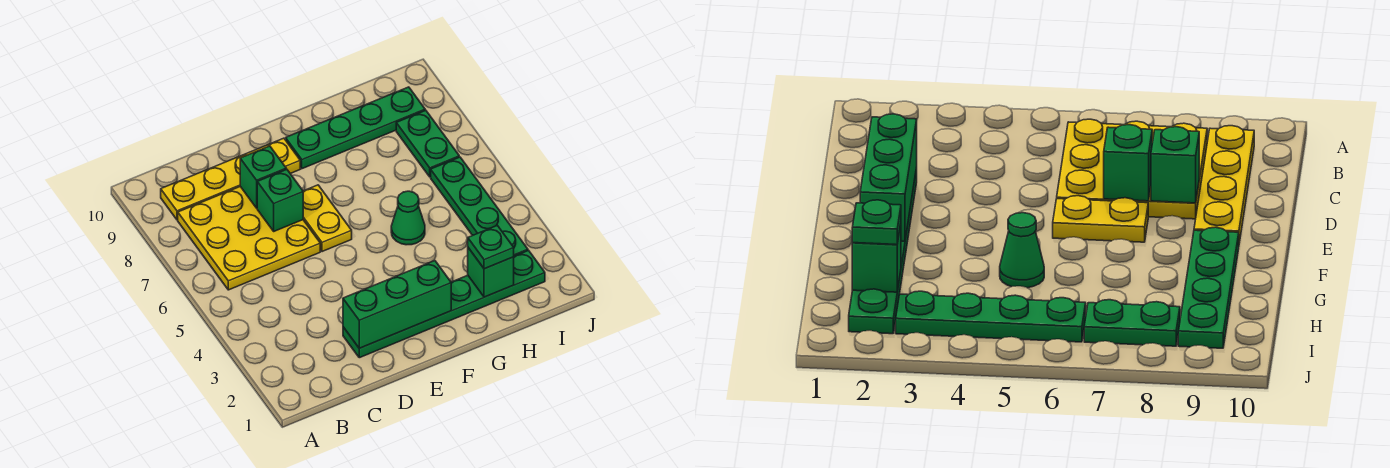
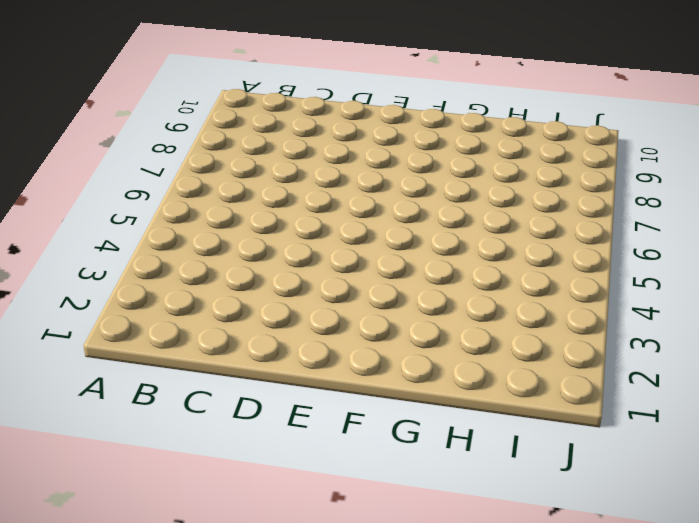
none -> yellow plate B6:D8 level 1
none -> yellow plate B9:E9 level 1
none -> green plate D2:I2 level 1

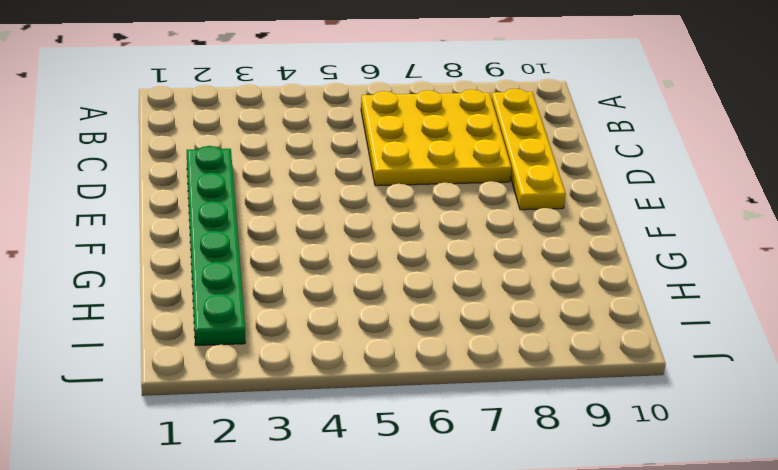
none -> yellow plate E6:E7 level 1
none -> green plate F9:I9 level 1
none -> green cone G5 level 1

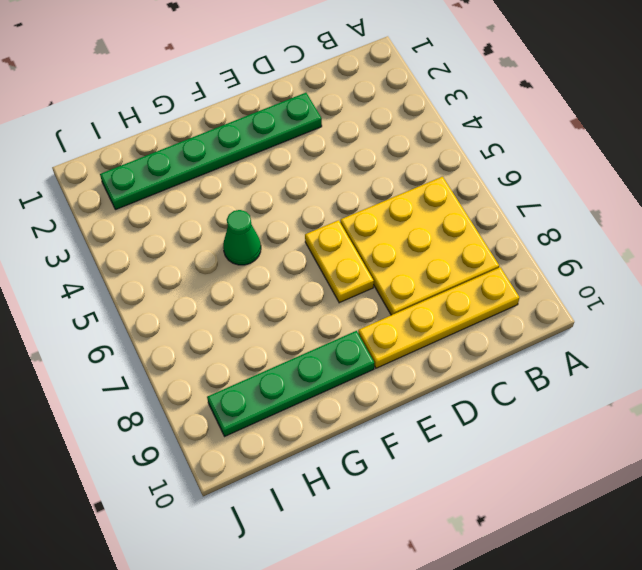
none -> green plate I3:I6 level 1
none -> green plate I7:I8 level 1
none -> green brick D2:F2 level 2

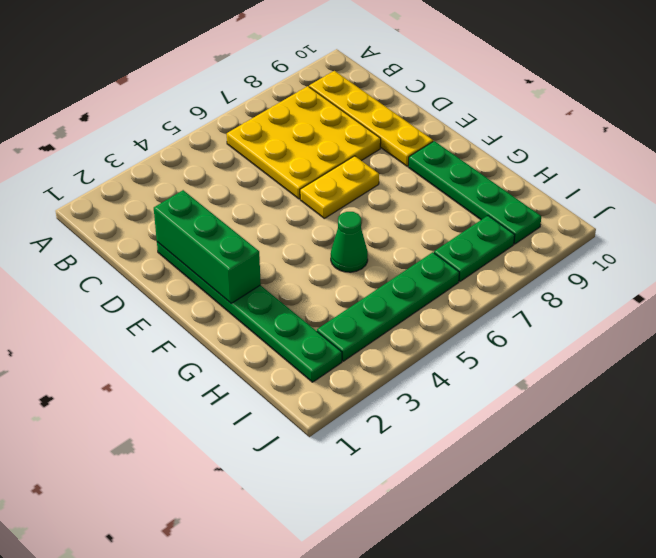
none -> green brick D7 level 2
none -> green brick D8 level 2
none -> green brick H2 level 2

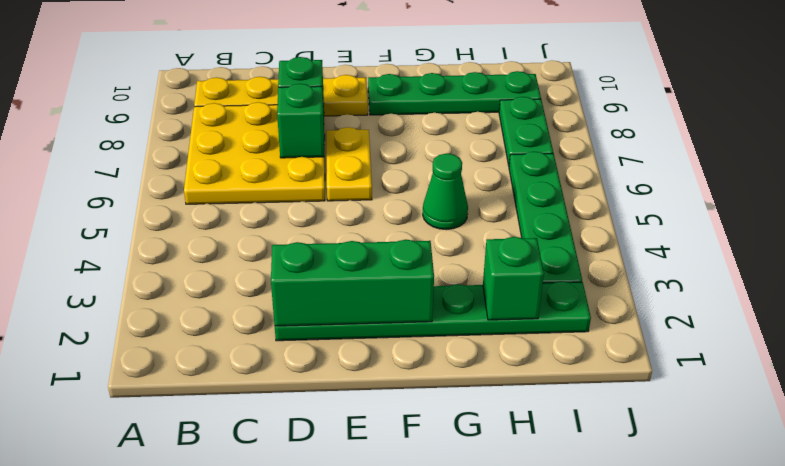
none -> green plate H2 level 3

